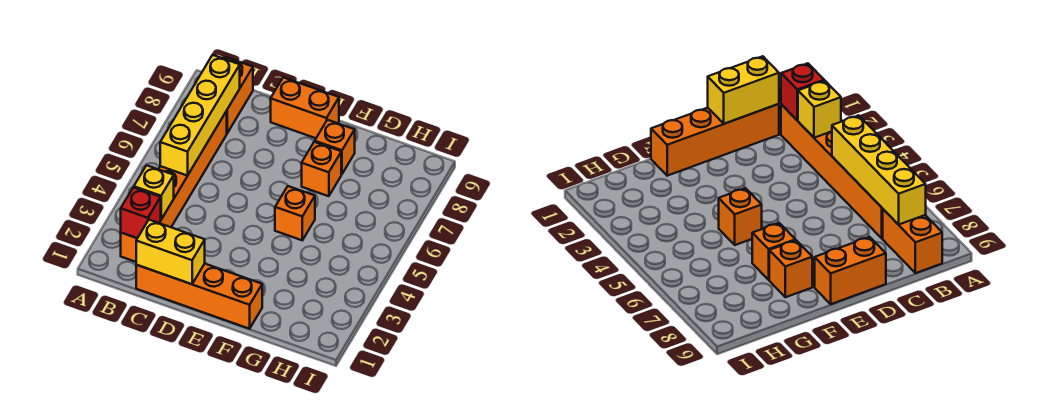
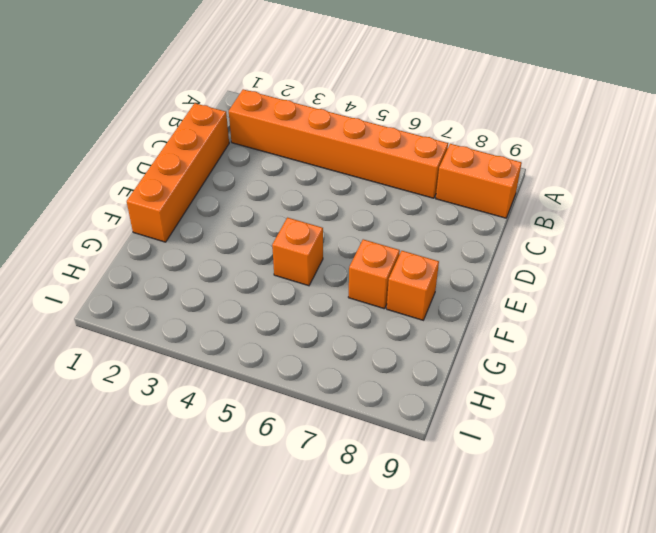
none -> orange brick D9:E9 level 1
none -> red brick B2 level 2

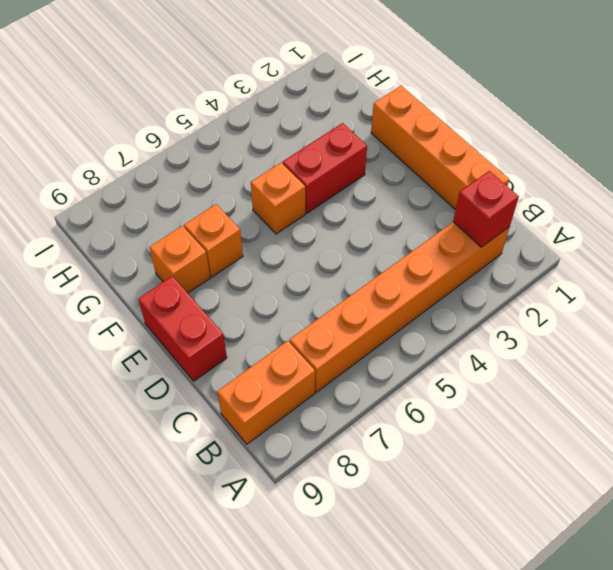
red brick D9:E9 level 1 -> orange brick D9:E9 level 1
red brick F3:F4 level 1 -> none
none -> yellow brick B3 level 2
none -> yellow brick B5:B8 level 2

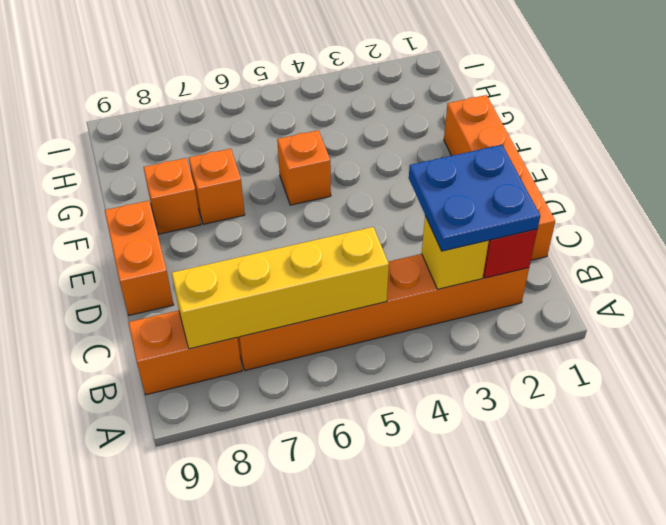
blue plate B2:C3 level 3 -> none
none -> yellow brick C1:D1 level 2

